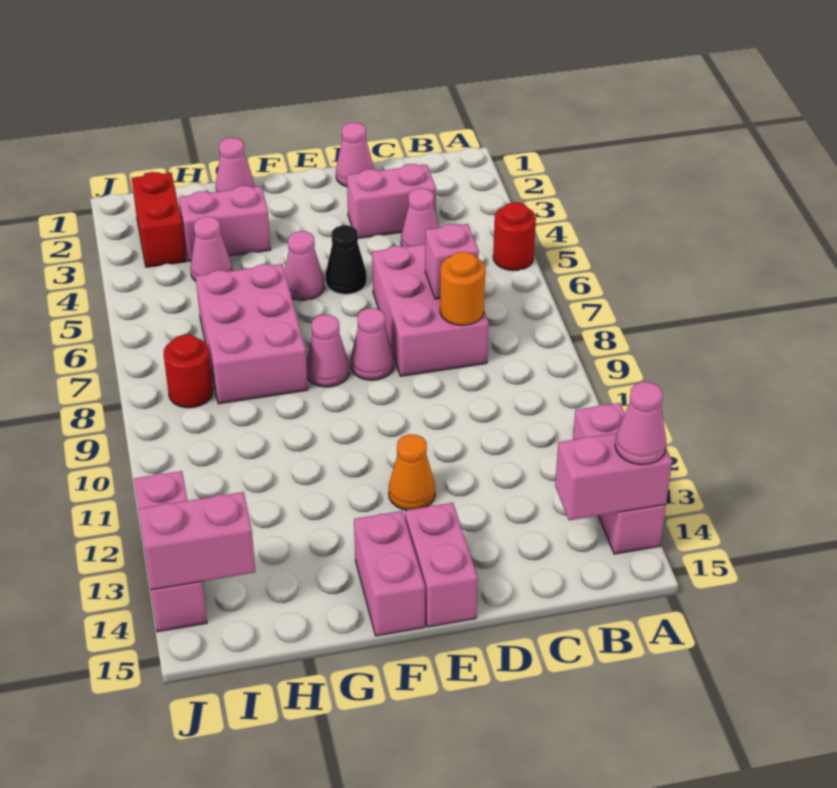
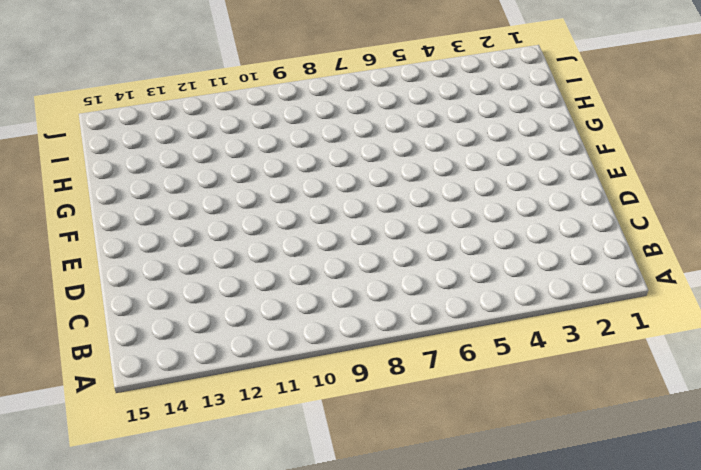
none -> red round brick A5 level 1
none -> pink brick A12:A14 level 1
none -> pink brick C3:D3 level 1

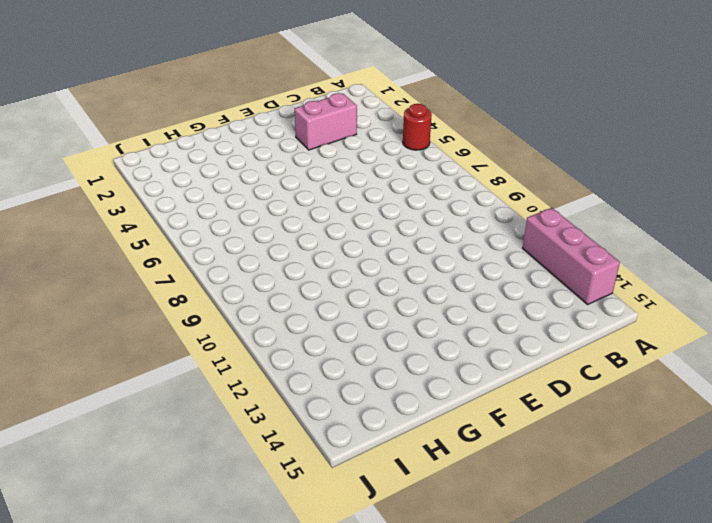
none -> pink cone C4 level 1
none -> pink brick C6:D8 level 1
none -> pink cone D1 level 1

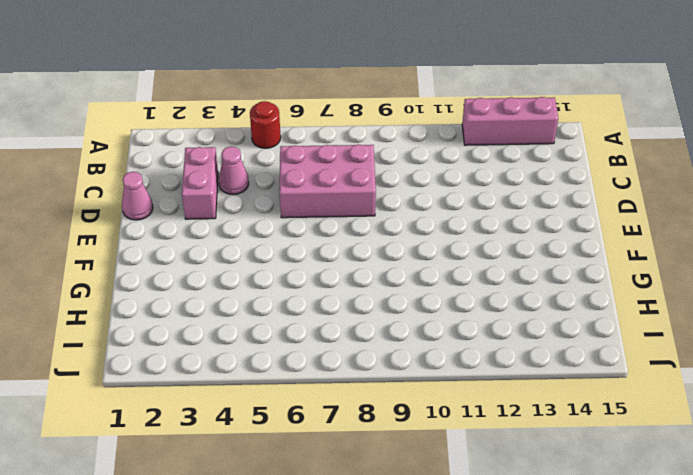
none -> black cone E5 level 1
none -> pink cone E8 level 1
none -> orange cone E12 level 1

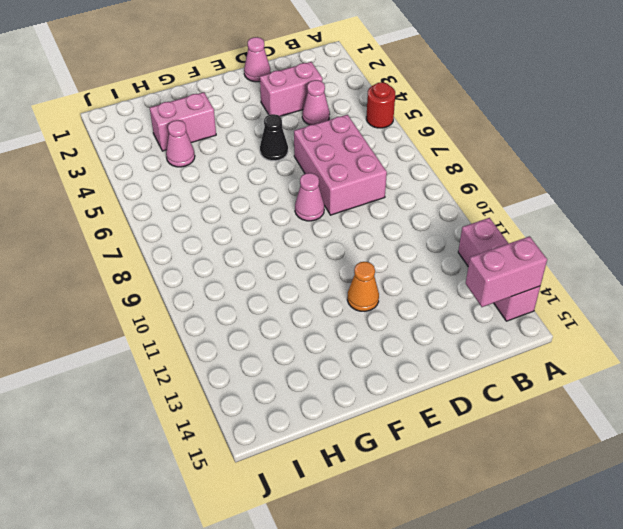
none -> pink brick E14:E15 level 1
none -> pink cone F5 level 1
none -> pink cone F8 level 1

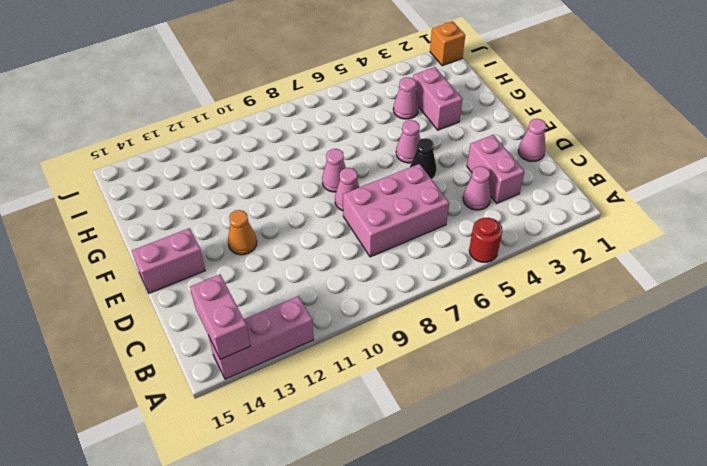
orange brick J1 level 1 -> none
none -> pink brick F14:F15 level 1
none -> pink cone G1 level 1
none -> pink brick G6:H8 level 1

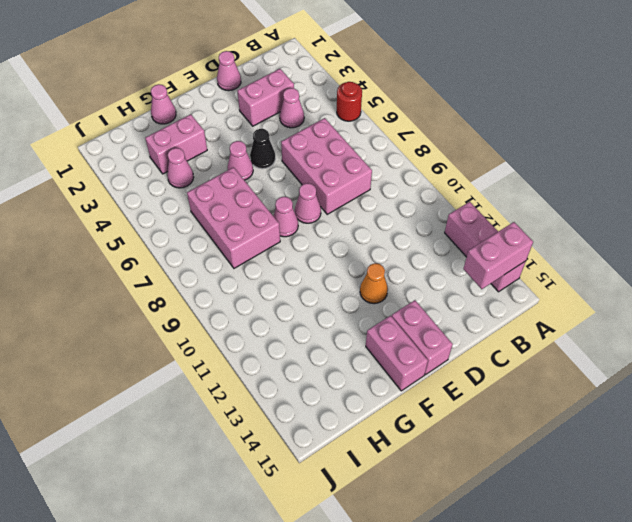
none -> red brick I2:I3 level 1
none -> red round brick I8 level 1
none -> pink brick J12:J14 level 1

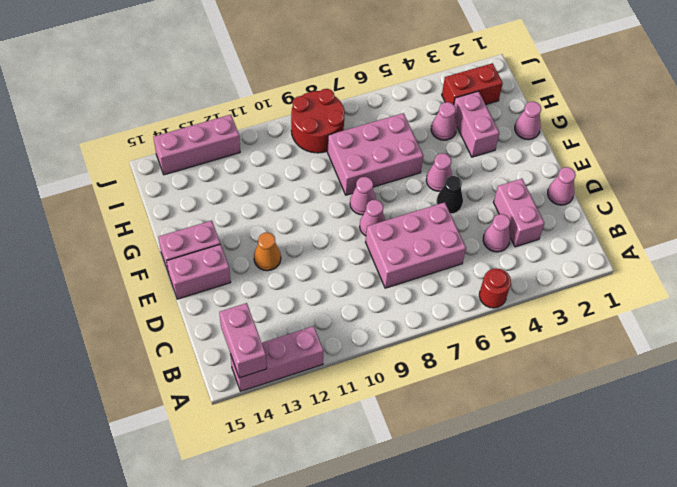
red round brick I8:J9 level 1 -> red round brick I8 level 1
none -> pink brick C7 level 2
none -> orange round brick C8 level 2
none -> pink brick I14:J14 level 2

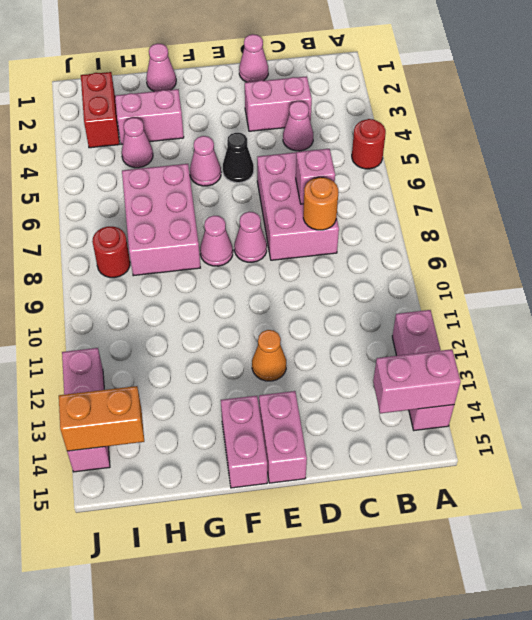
orange brick I14:J14 level 2 -> pink brick I14:J14 level 2
none -> pink cone A14 level 3

